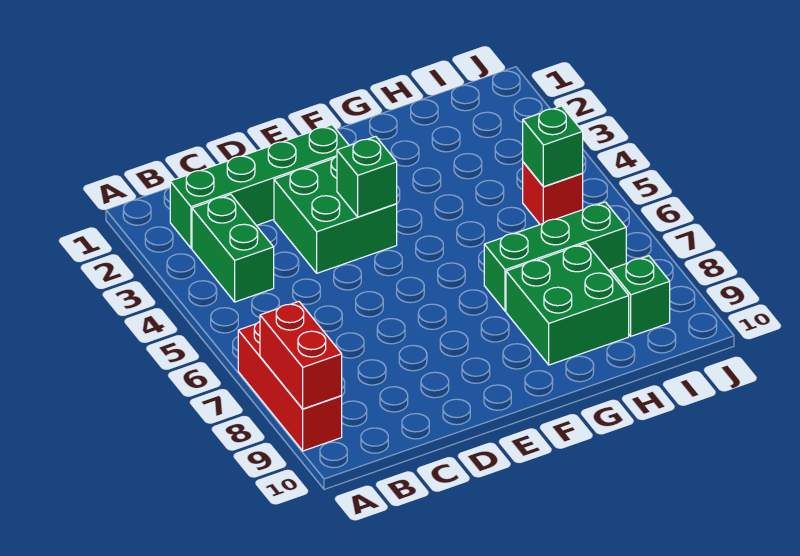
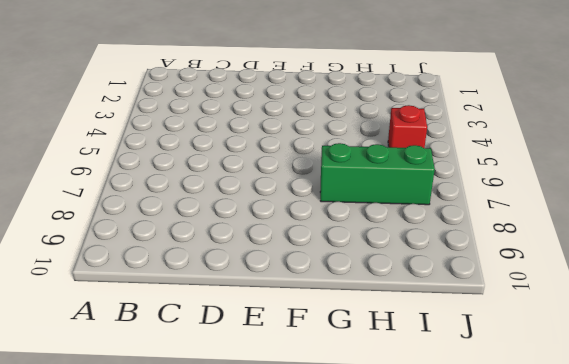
none -> red brick A7:A9 level 1
none -> green brick B2:E2 level 1

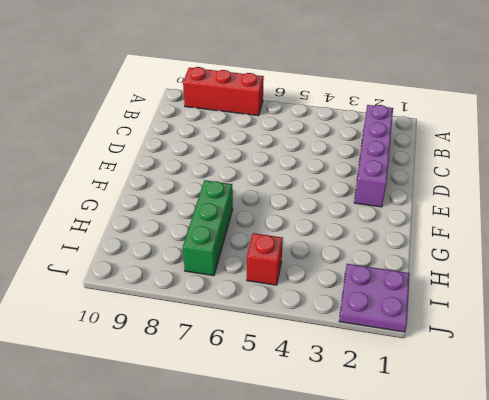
purple brick B2:E2 level 1 -> green brick B2:E2 level 1
purple plate I1:J2 level 1 -> none
none -> green brick B3:B4 level 1
none -> green brick D3:E4 level 1

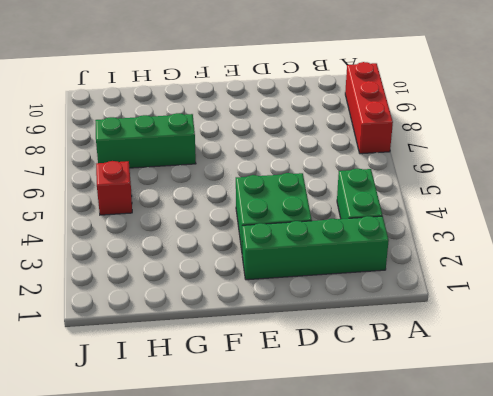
none -> green brick G8:H9 level 1
none -> green brick I9 level 1

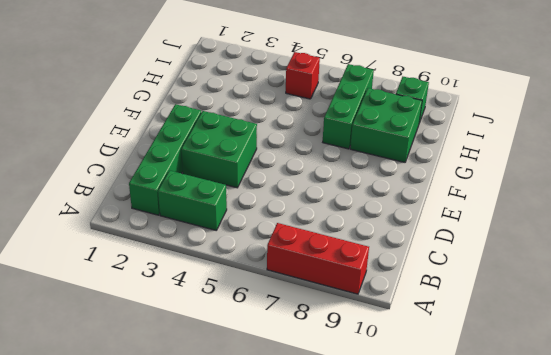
none -> red brick A8:A9 level 2
none -> green brick E4 level 2

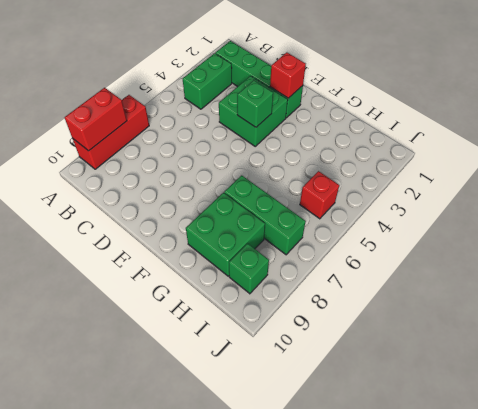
red brick E2 level 2 -> none
none -> green brick I5 level 2

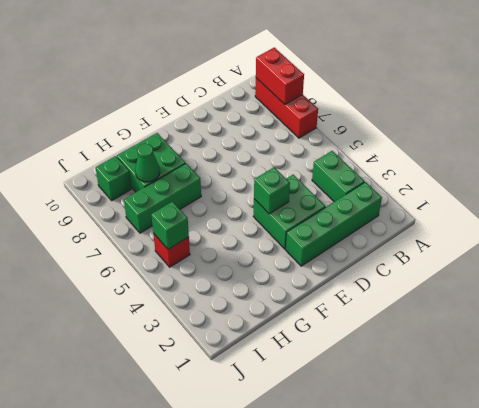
green cone H8 level 2 -> none

